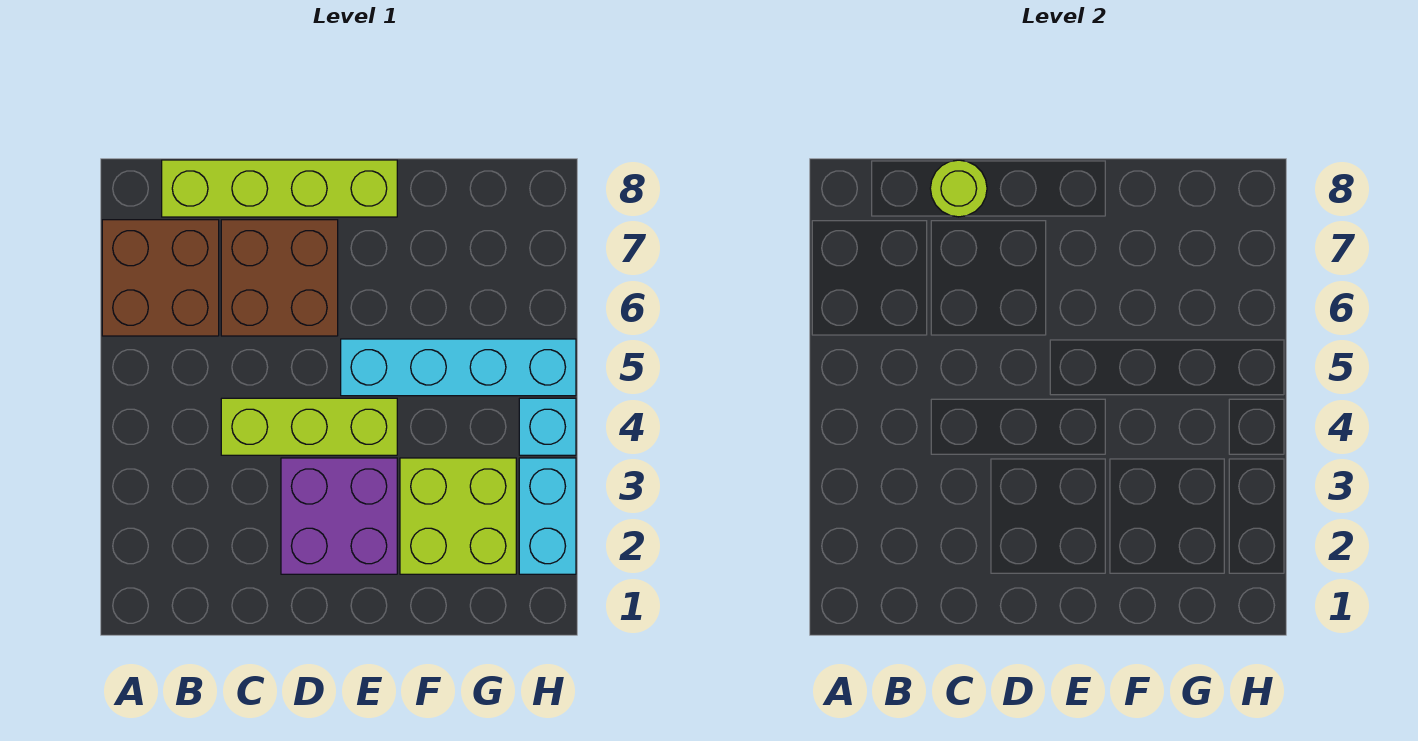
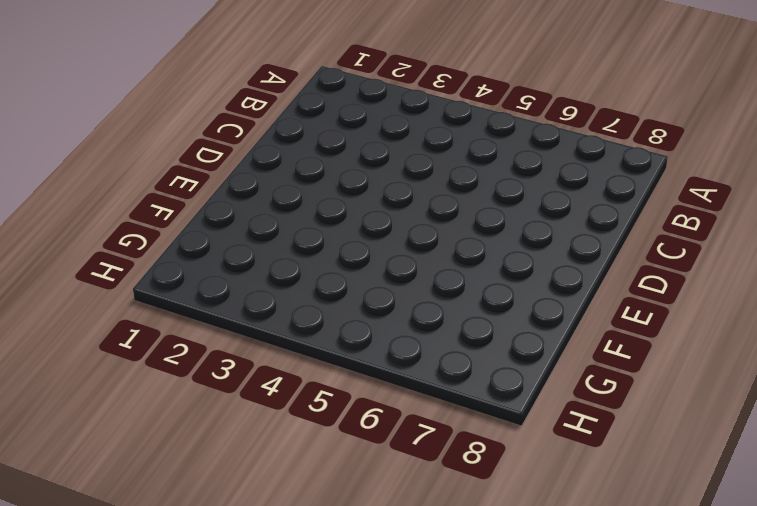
none -> brown brick A6:B7 level 1
none -> lime brick B8:E8 level 1

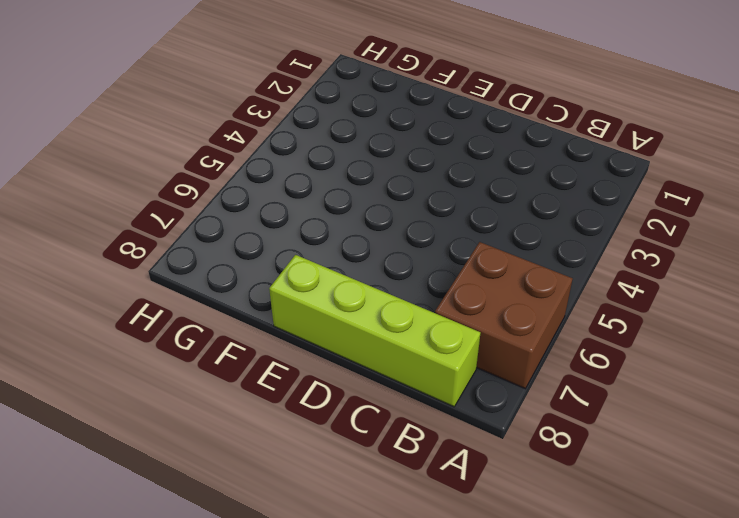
none -> lime brick C4:E4 level 1
none -> brown brick C6:D7 level 1

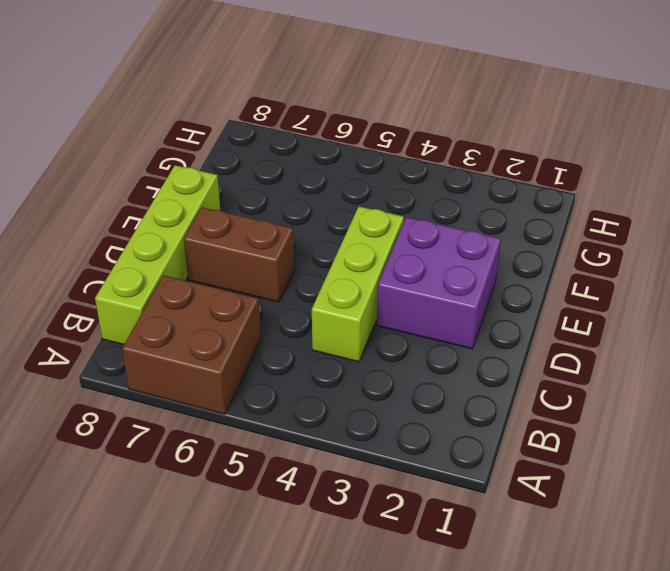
brown brick D6:D7 level 1 -> brown brick C6:D7 level 1
none -> cyan brick E5:H5 level 1
none -> lime brick F2:G3 level 1

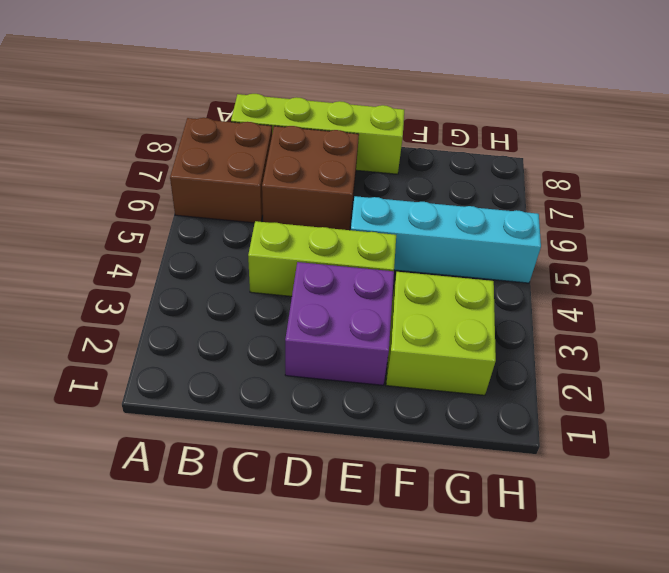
none -> cyan brick H2:H3 level 1
none -> cyan brick H4 level 1

